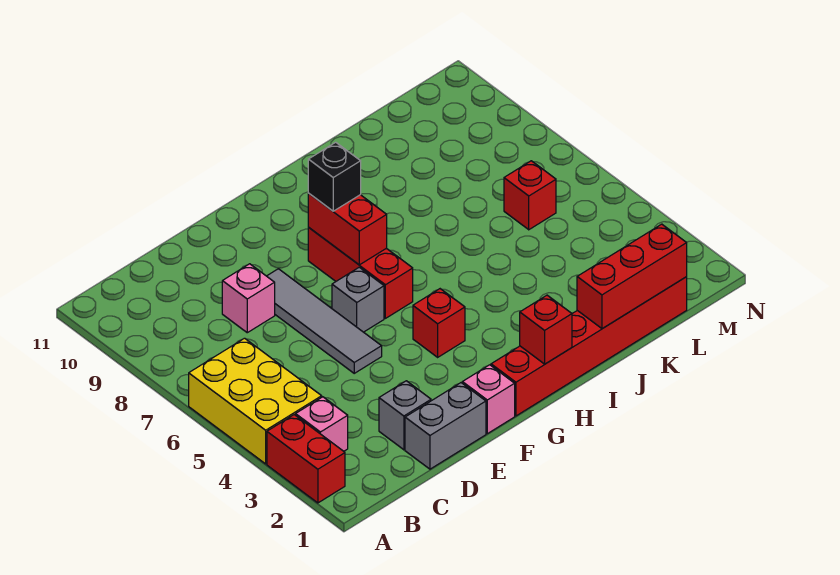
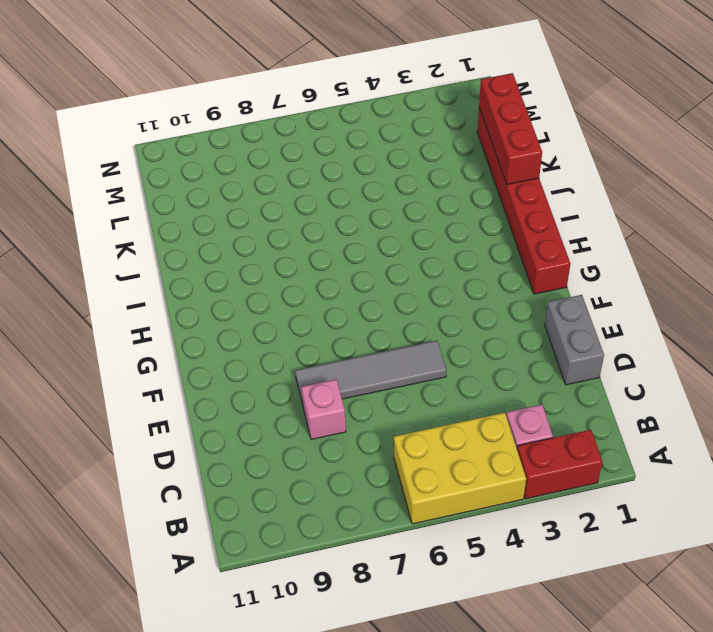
none -> grey brick D2 level 1
none -> pink brick F1 level 1
none -> grey brick F6 level 1

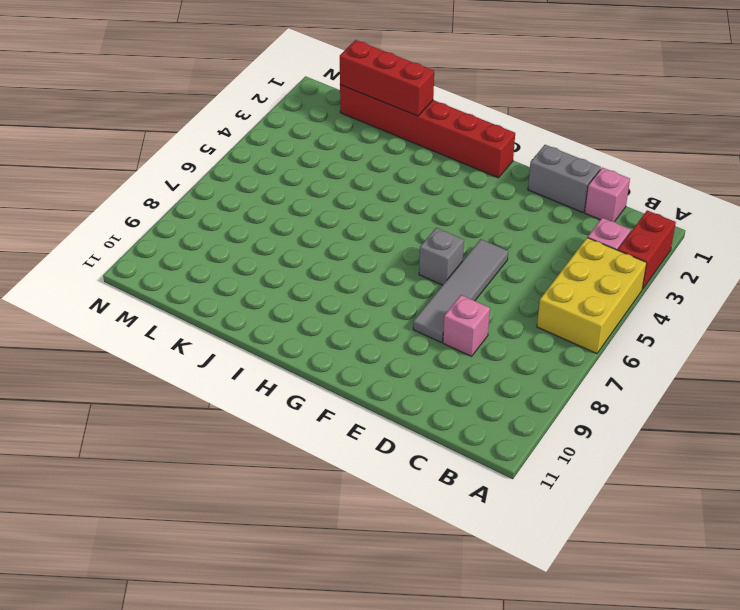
pink brick C1 level 1 -> pink brick F1 level 1
none -> grey brick D2 level 1
none -> red brick G4 level 1
none -> red brick G6:G8 level 1

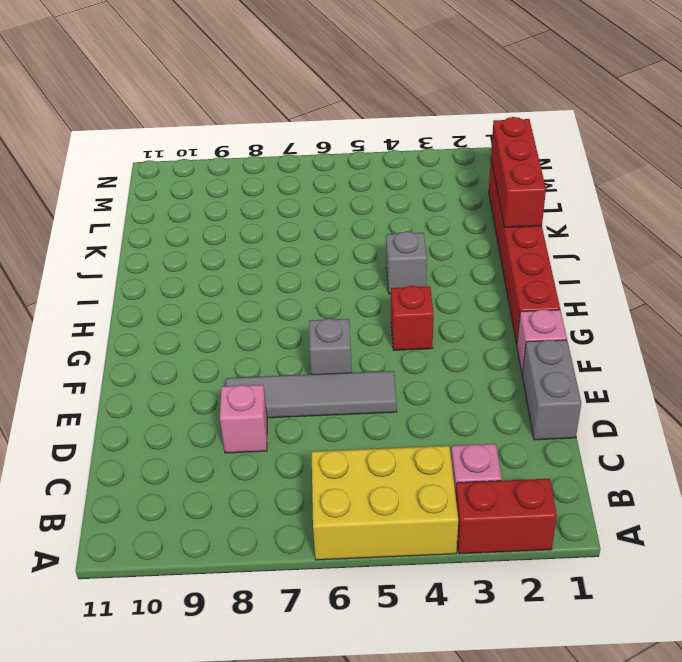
grey brick I4 level 1 -> grey brick D2 level 1
none -> red brick G6:G8 level 1
none -> red brick L6 level 1
none -> red brick G7:G8 level 2

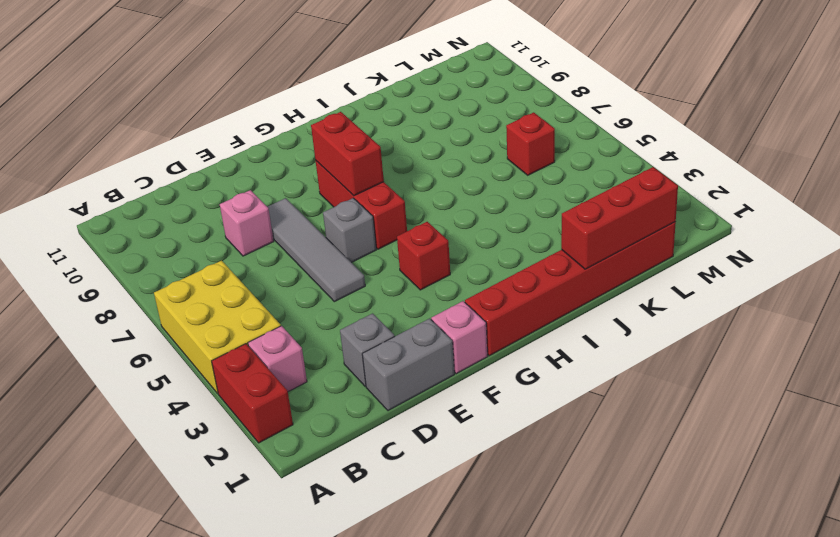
none -> red brick H1 level 2
none -> black brick G8 level 3

